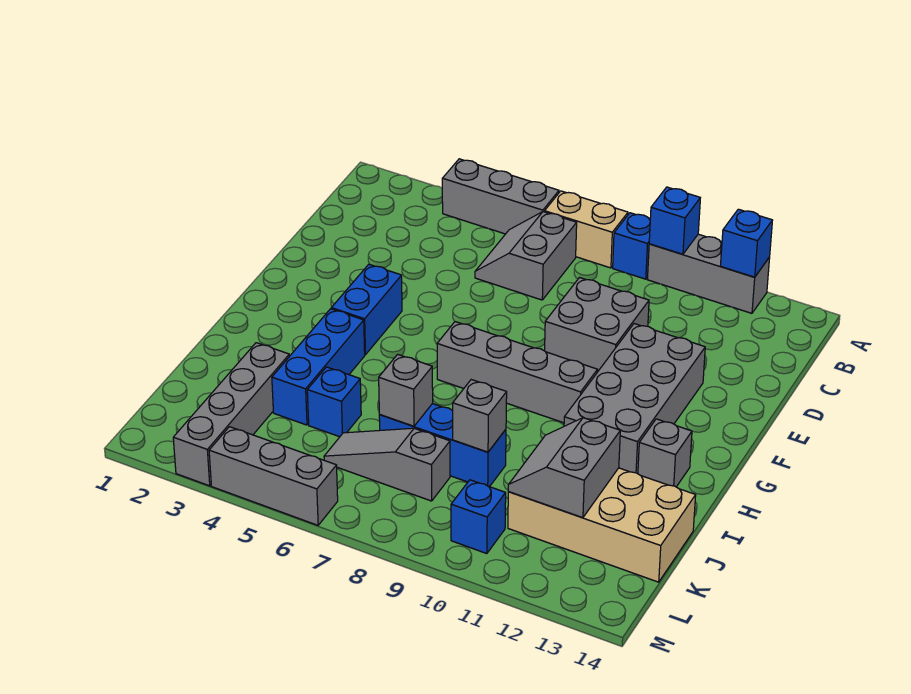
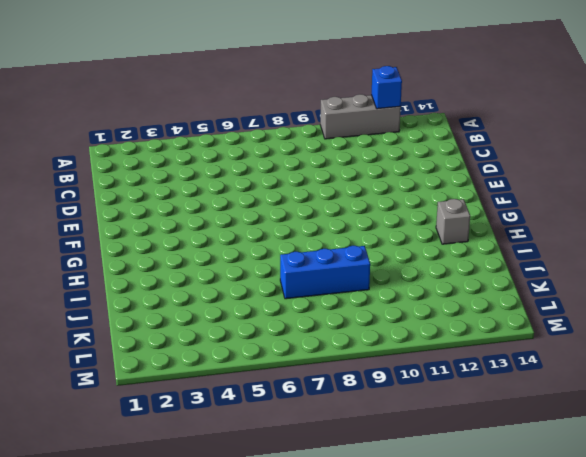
none -> grey brick A4:A6 level 1
none -> tan brick A7:A8 level 1
none -> blue brick A9 level 1

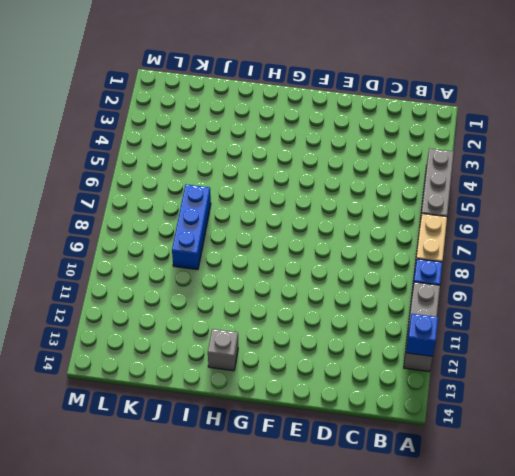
none -> grey slope B6:C7 level 1 top 7
none -> grey brick D9:E10 level 1
none -> grey brick E11:H12 level 1

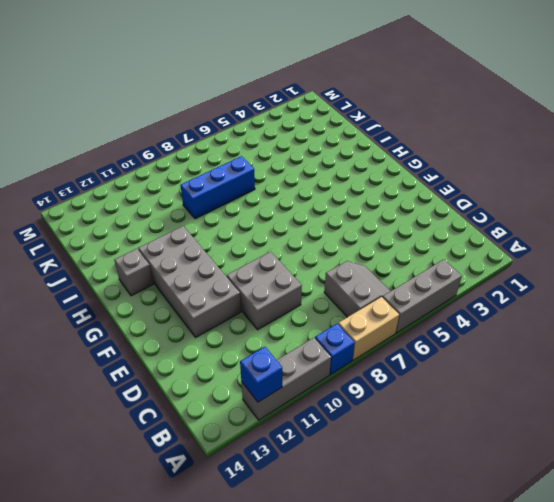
none -> blue brick F4:G4 level 1
none -> grey brick G7:G10 level 1
none -> blue brick H4:J4 level 1

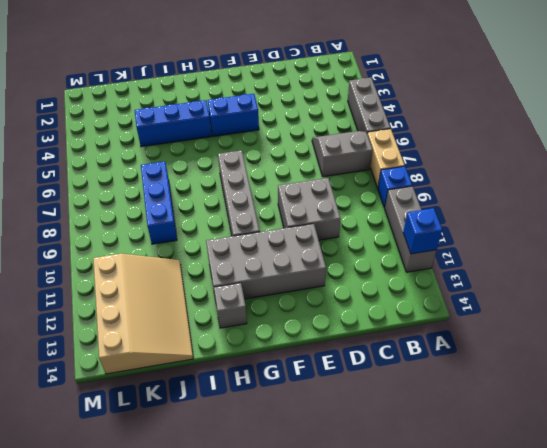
tan slope J11:L14 level 1 top L -> tan brick J11:K14 level 1
none -> grey brick J3:M3 level 1
none -> blue brick J5 level 1
none -> grey slope K6:K8 level 1 top 8

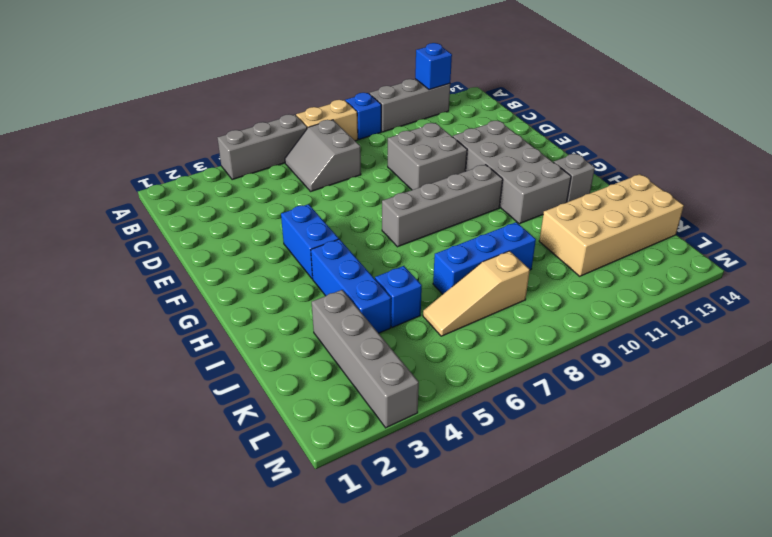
tan slope K6:K8 level 1 top 8 -> grey slope K6:K8 level 1 top 8
none -> blue brick L10 level 1
none -> grey brick M4:M6 level 1
none -> blue brick A10 level 2

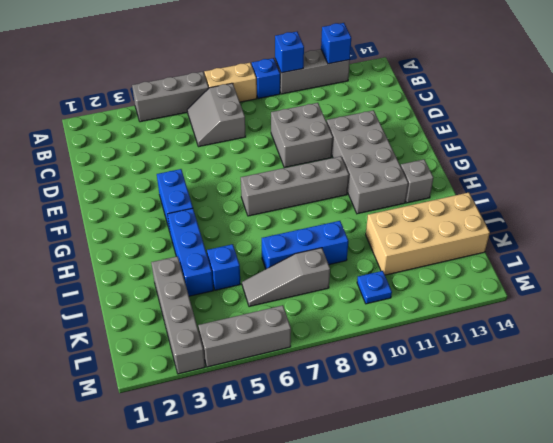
blue plate L10 level 1 -> blue brick L10 level 1
none -> grey brick J7 level 2
none -> grey brick J9 level 2
none -> grey slope J11:K12 level 2 top 12

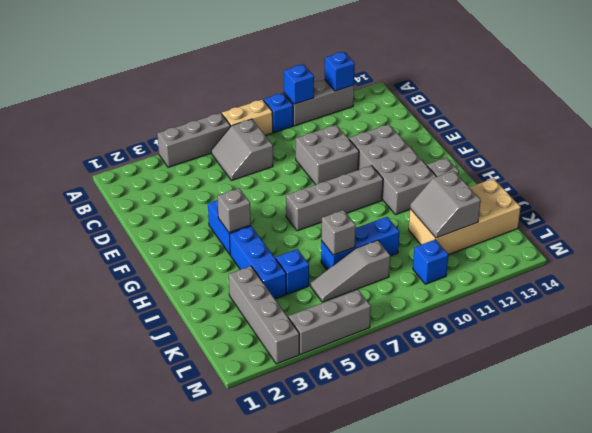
grey brick G4 level 2 -> grey brick J9 level 2

